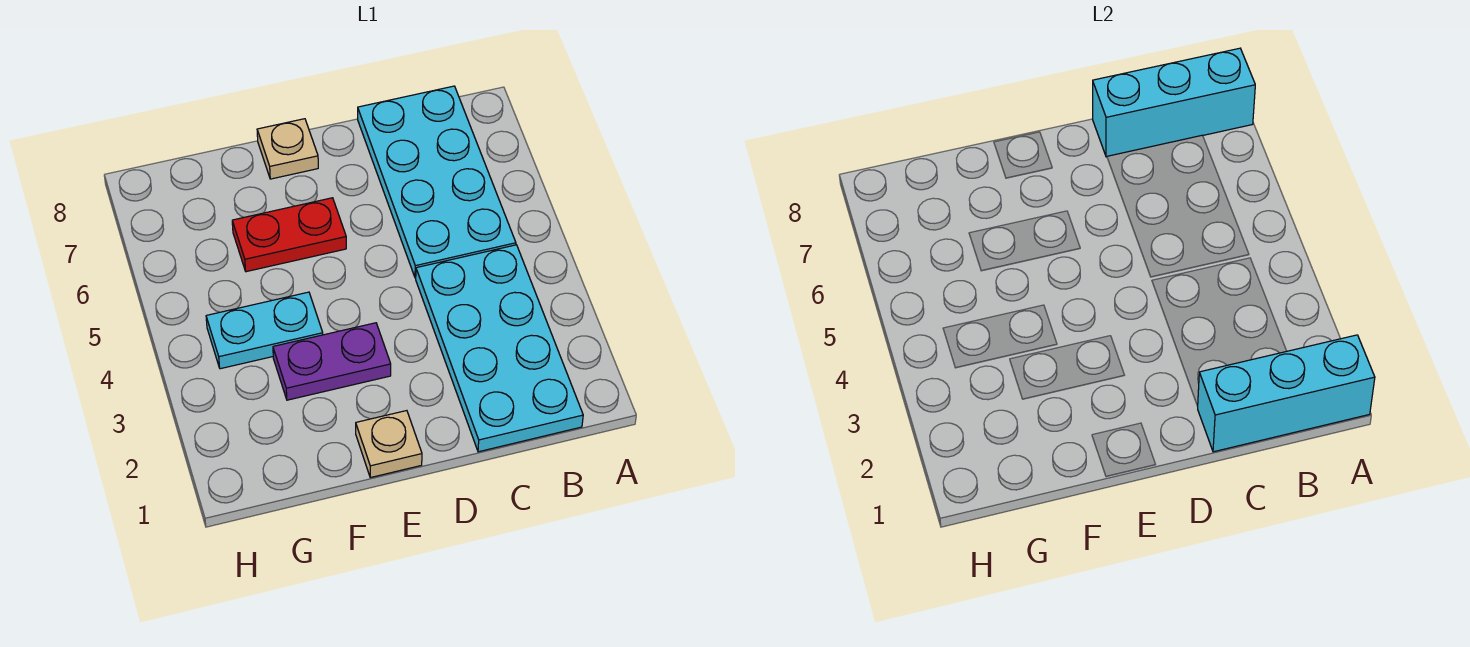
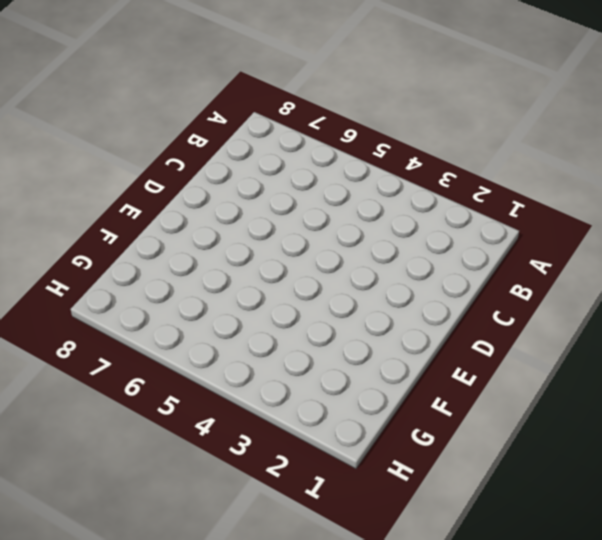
none -> cyan plate B1:C4 level 1
none -> cyan plate B5:C8 level 1

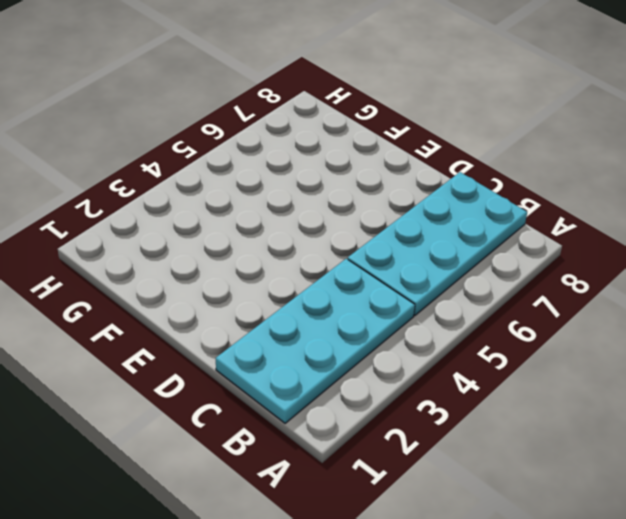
none -> tan plate E1 level 1
none -> purple plate E3:F3 level 1

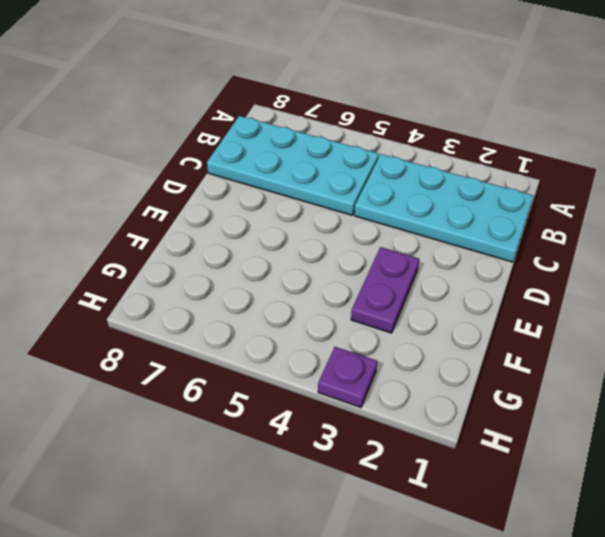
purple plate H3 level 1 -> none
none -> tan plate E1 level 1
none -> red plate E6:F6 level 1

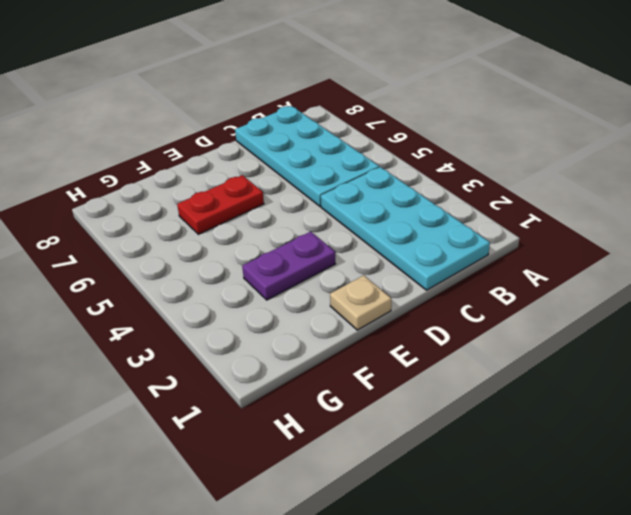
none -> tan plate E8 level 1
none -> cyan plate F4:G4 level 1

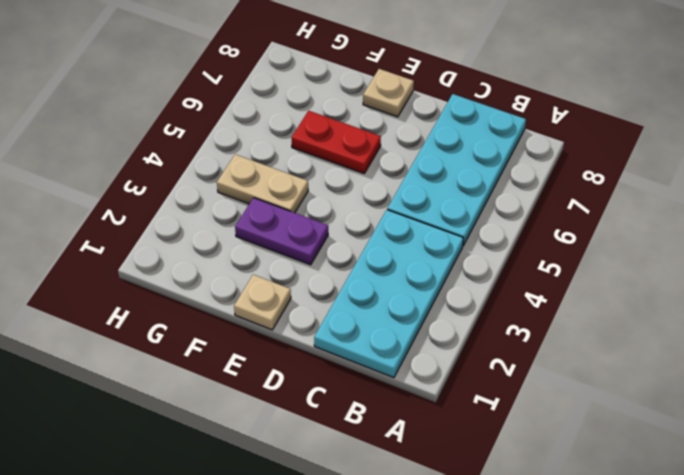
tan plate F4:G4 level 1 -> cyan plate F4:G4 level 1
none -> cyan brick A1:C1 level 2
none -> cyan brick A8:C8 level 2

